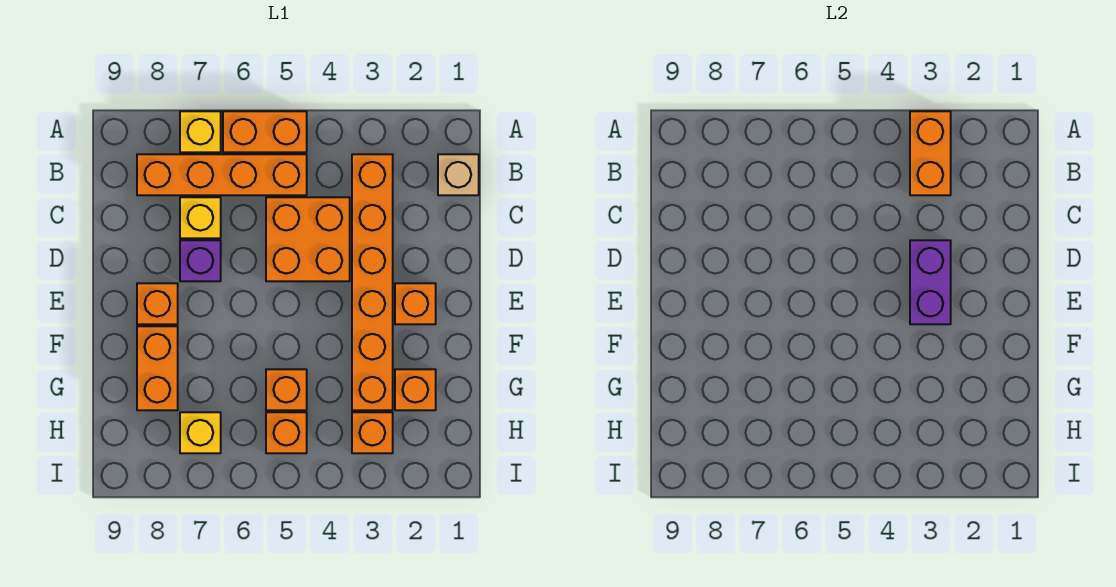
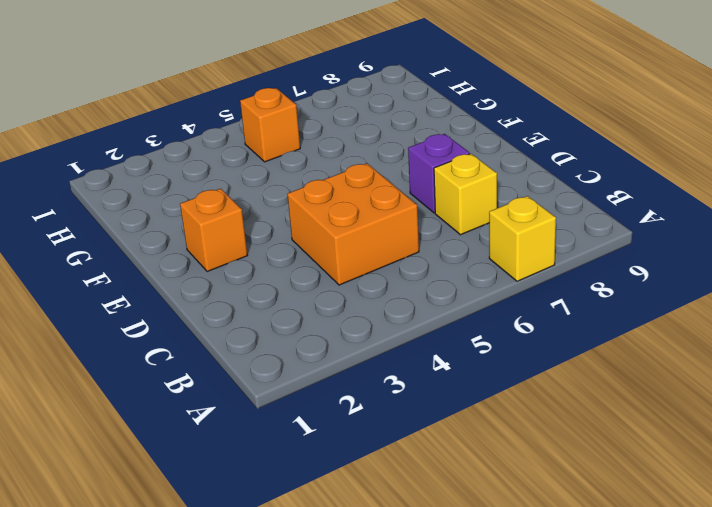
none -> orange brick A5:A6 level 1
none -> tan brick B1 level 1
none -> orange brick B3:G3 level 1

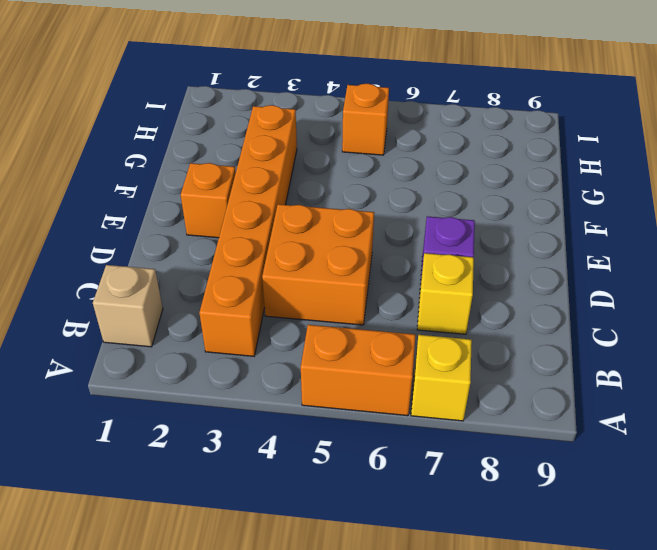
none -> orange brick B5:B8 level 1
none -> orange brick E8 level 1
none -> orange brick F8:G8 level 1

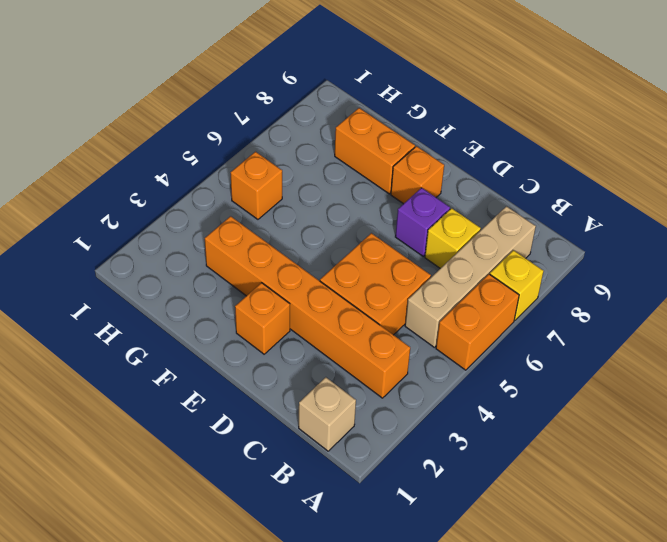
tan brick B5:B8 level 1 -> orange brick B5:B8 level 1
none -> orange brick G2 level 1
none -> orange brick G5 level 1
none -> orange brick H3 level 1

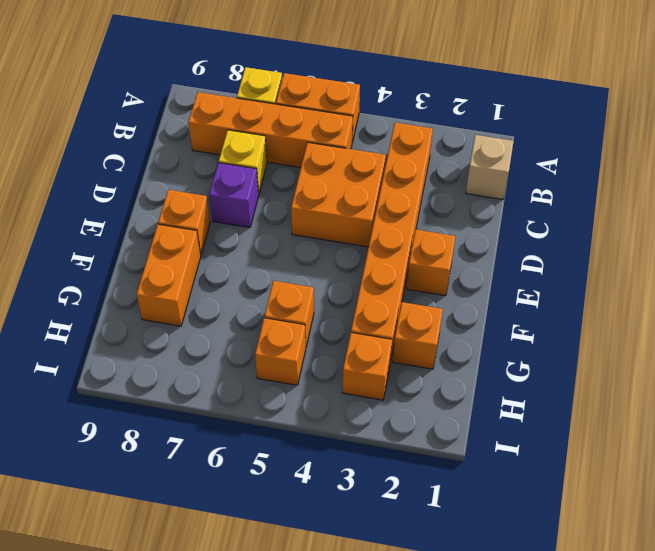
none -> yellow brick H7 level 1
none -> orange brick A3:B3 level 2
none -> purple brick D3:E3 level 2

